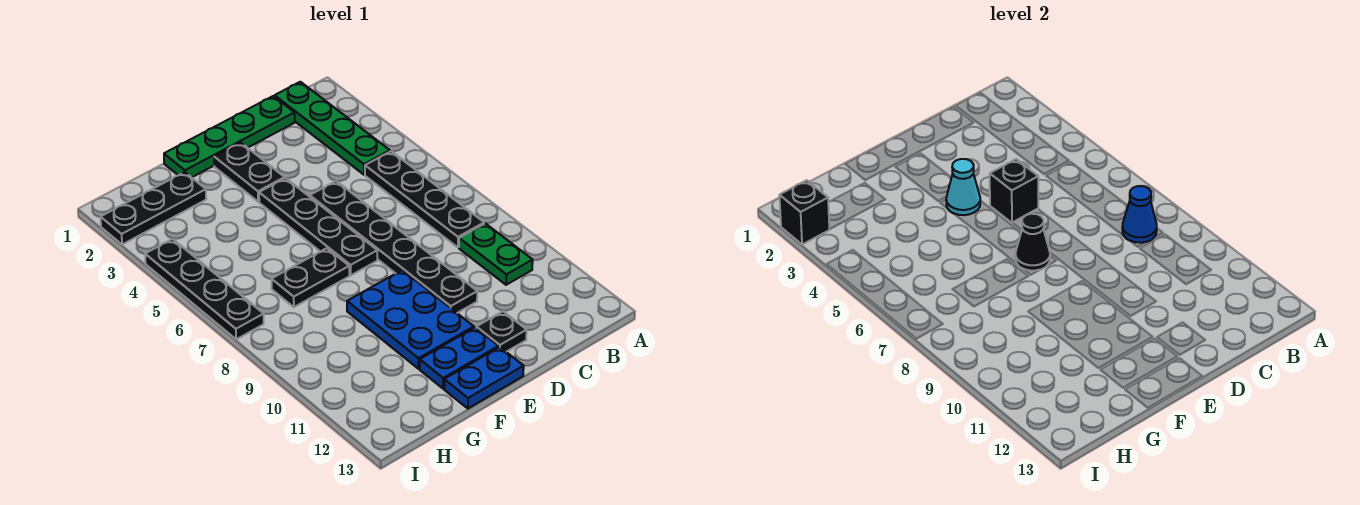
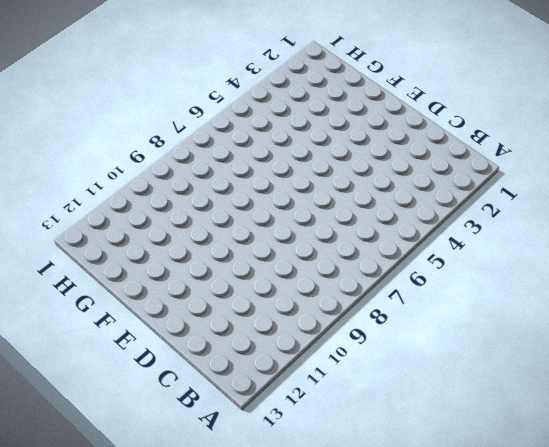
none -> green plate B1:B4 level 1
none -> black plate B5:B8 level 1
none -> green plate B9:B10 level 1

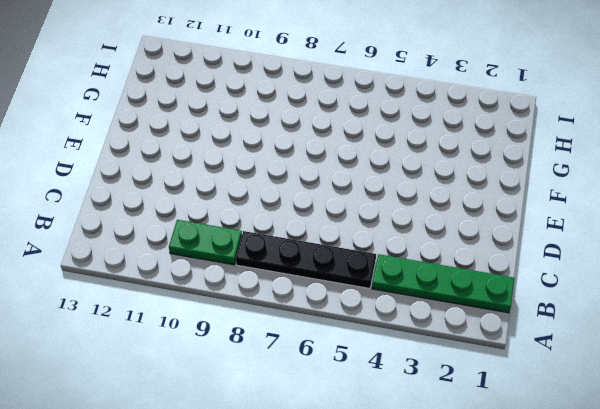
none -> green plate C1:F1 level 1
none -> black plate D5:D10 level 1
none -> black plate D12 level 1

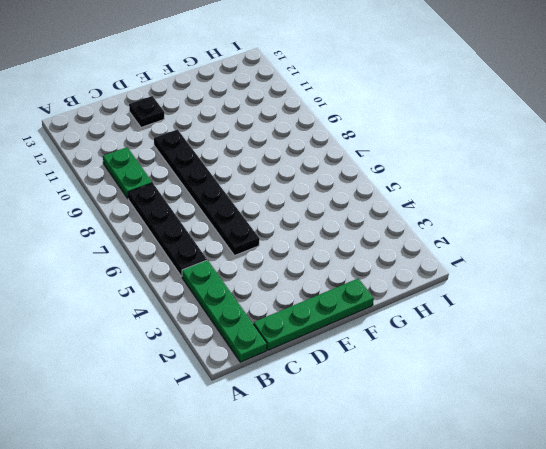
none -> black plate E2:E3 level 1
none -> black plate E4:E7 level 1
none -> blue plate E9:F11 level 1

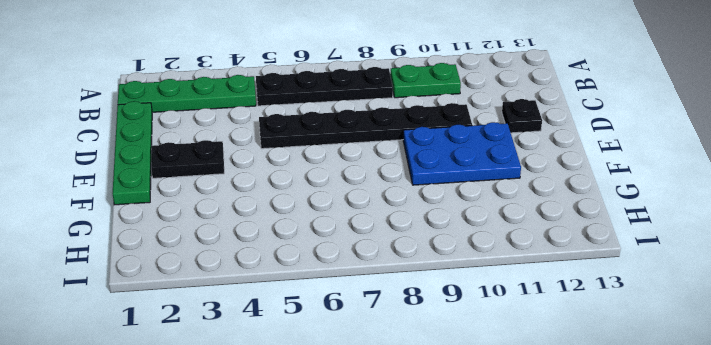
none -> black plate E4:E7 level 1
none -> blue plate E12:F12 level 1
none -> blue plate E13:F13 level 1

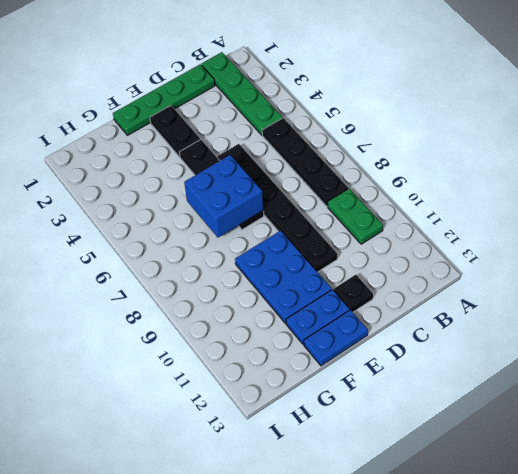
blue brick E6:F7 level 2 -> black cone E7 level 2
none -> black plate F7:G7 level 1
none -> black plate G2:I2 level 1
none -> black plate I4:I7 level 1

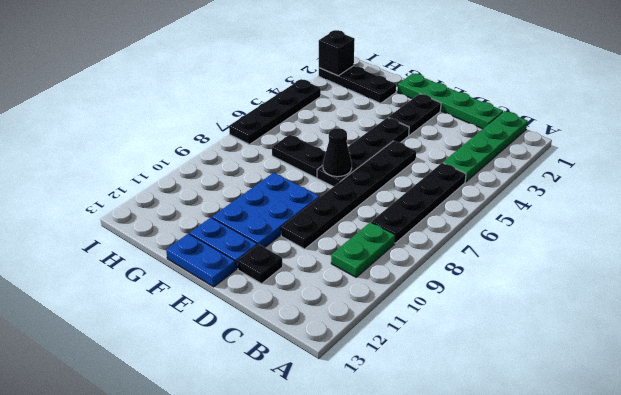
none -> blue cone B8 level 2
none -> black brick D5 level 2
none -> cyan cone E4 level 2

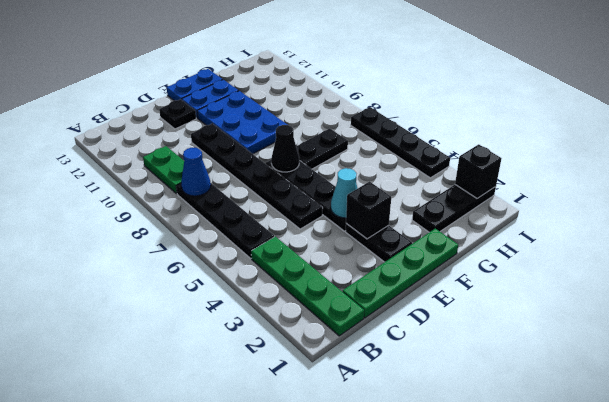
black brick E3 level 2 -> black brick D5 level 2

